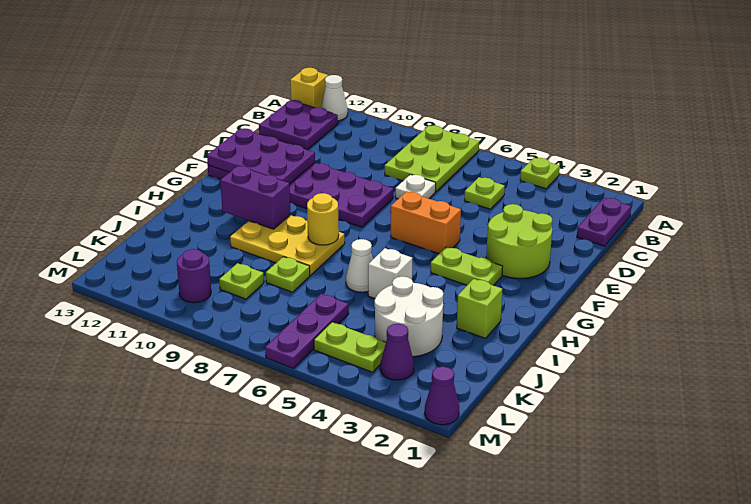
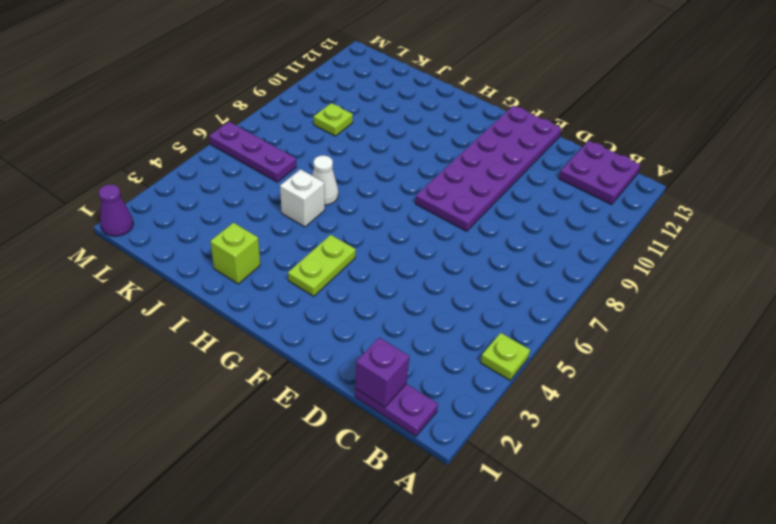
purple brick C1 level 2 -> none
none -> lime plate A7:C8 level 1
none -> white cone A12 level 1
none -> yellow brick A13 level 1

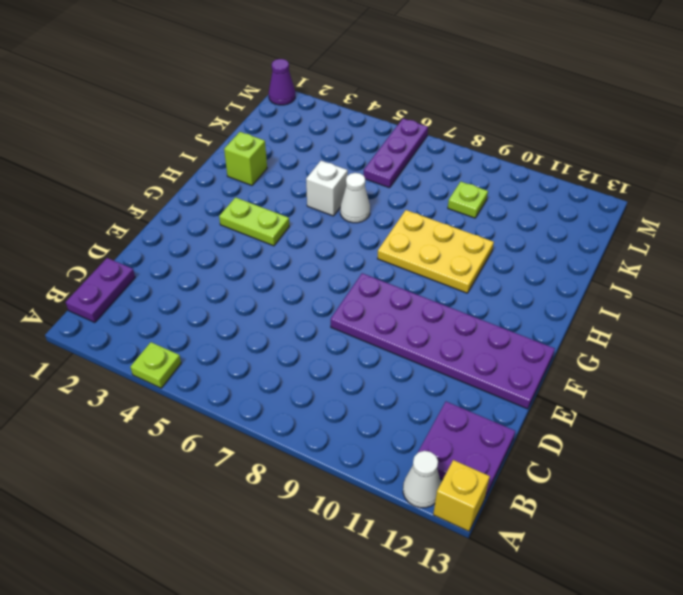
none -> lime plate A7:C8 level 1
none -> lime plate C5 level 1
none -> white plate D7 level 1

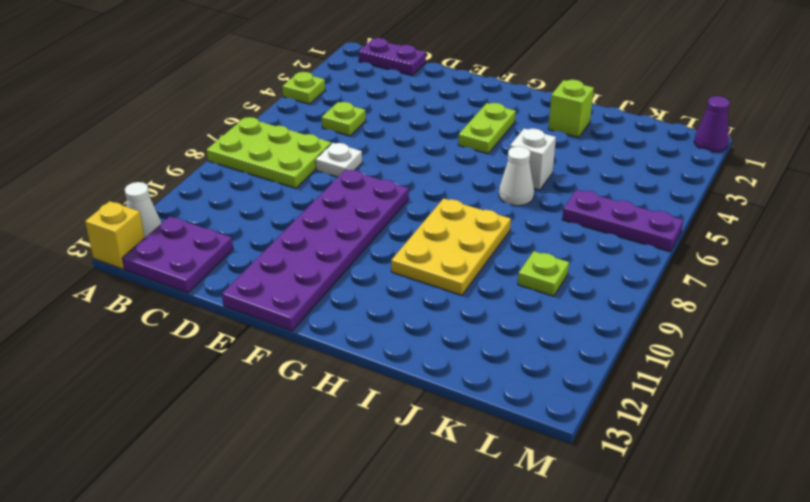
none -> lime round brick E2:F3 level 1
none -> orange brick F5:F6 level 1
none -> white round brick J3:K4 level 1

